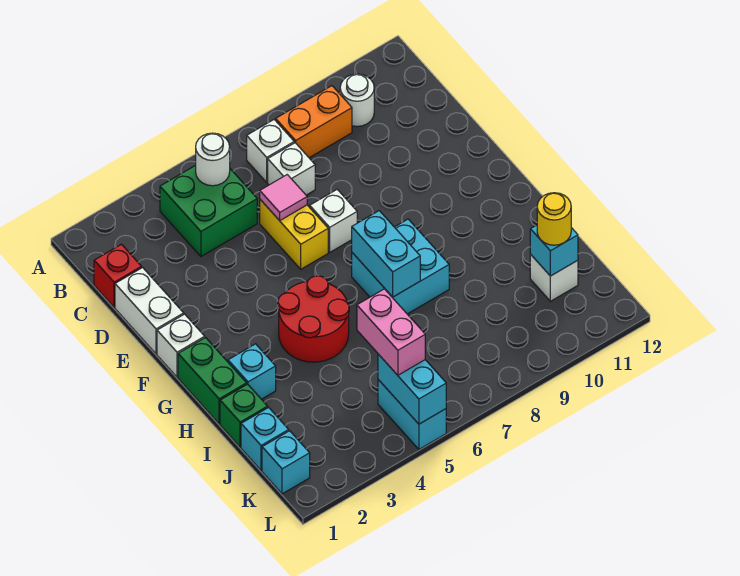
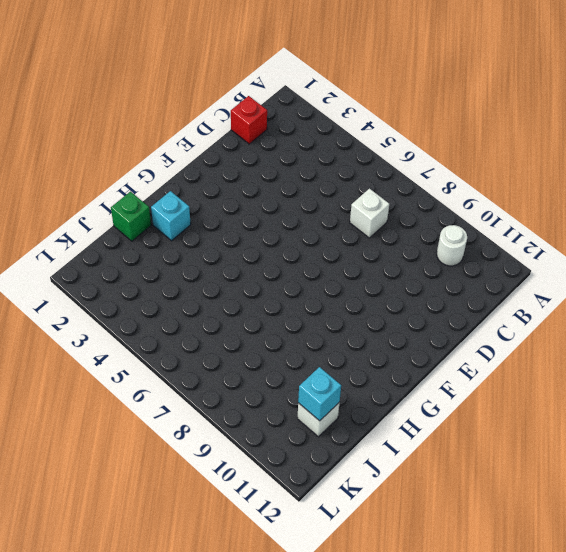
none -> green brick B4:C5 level 1
none -> white brick B7 level 1
none -> orange brick B8:B9 level 1

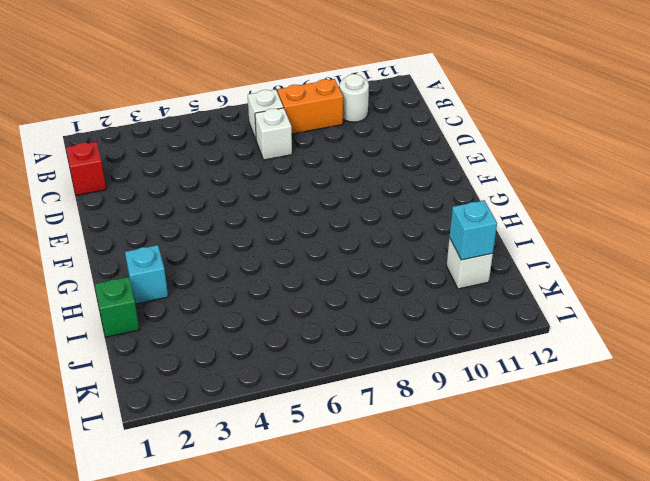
none -> green brick B4:C5 level 1
none -> white brick D1:E1 level 1
none -> yellow brick D6:E6 level 1

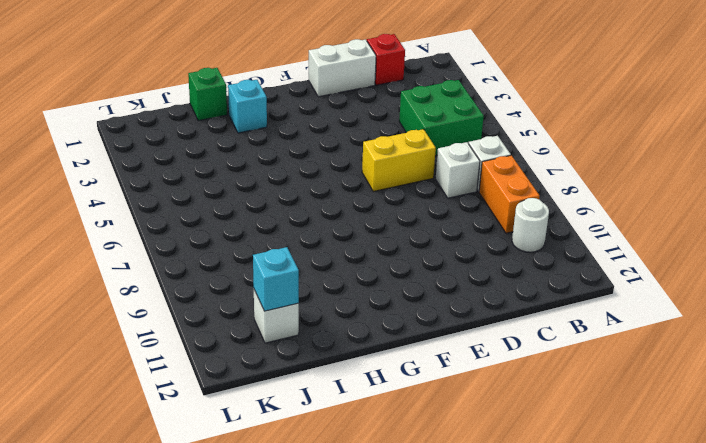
none -> white brick E7 level 1
none -> white brick F1 level 1
none -> green brick G1:H1 level 1

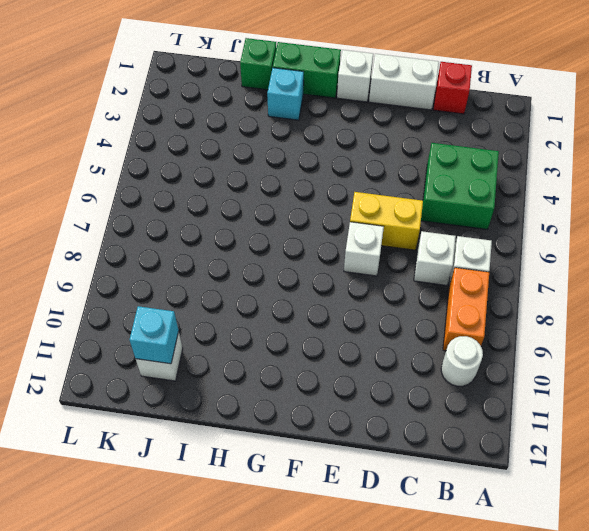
none -> red round brick G4:H5 level 1
none -> cyan brick G7:H8 level 1
none -> cyan brick J1 level 1

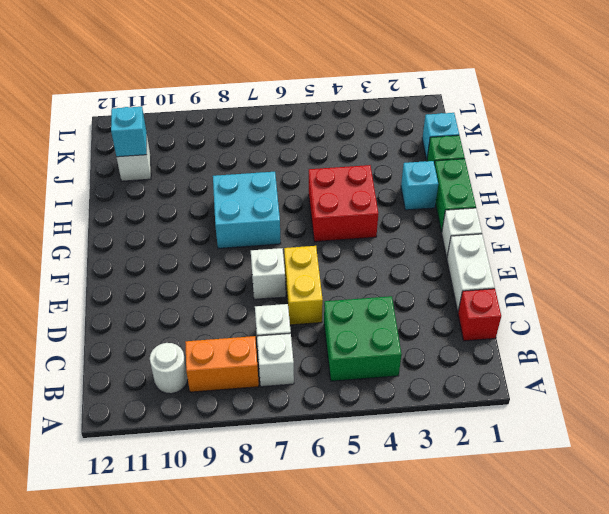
red brick G4:H5 level 1 -> red round brick G4:H5 level 1
none -> cyan brick K1 level 1
none -> cyan brick K5:L5 level 1
none -> white round brick B5 level 2

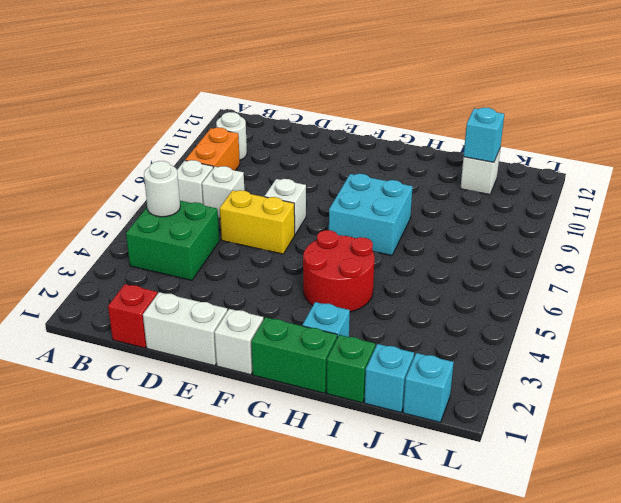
none -> cyan brick K5:L5 level 1
none -> pink tile D6 level 2
none -> cyan brick G7:H7 level 2

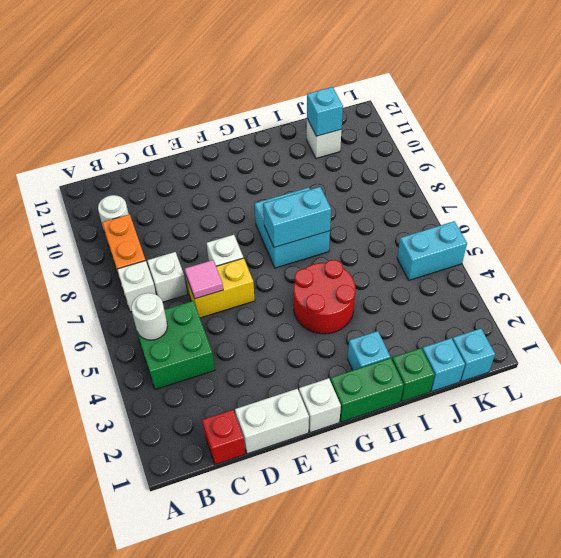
none -> cyan brick K5:L5 level 2
none -> pink brick J5:K5 level 3
none -> yellow round brick J11 level 3

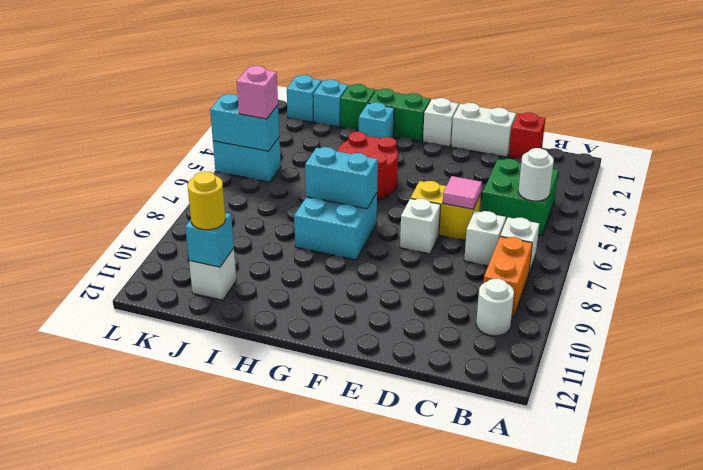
pink brick K5 level 3 -> pink brick J5:K5 level 3

